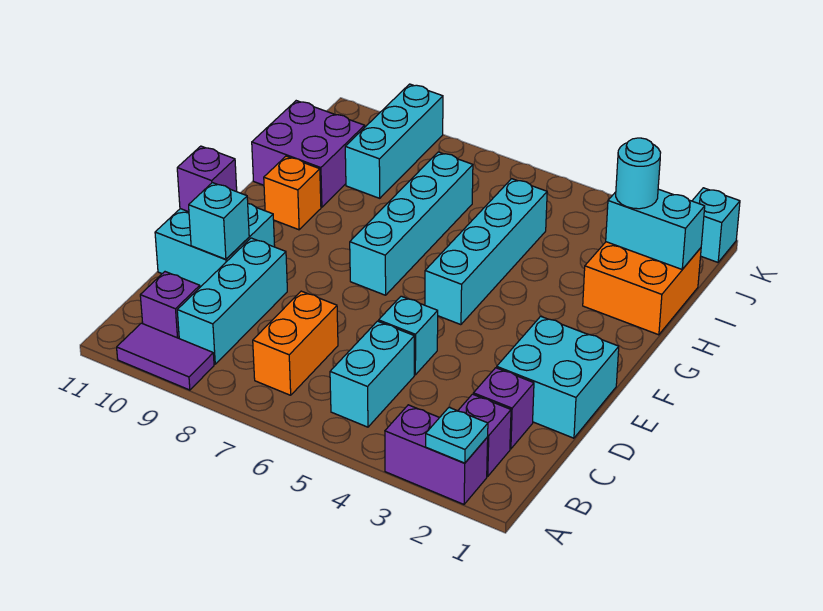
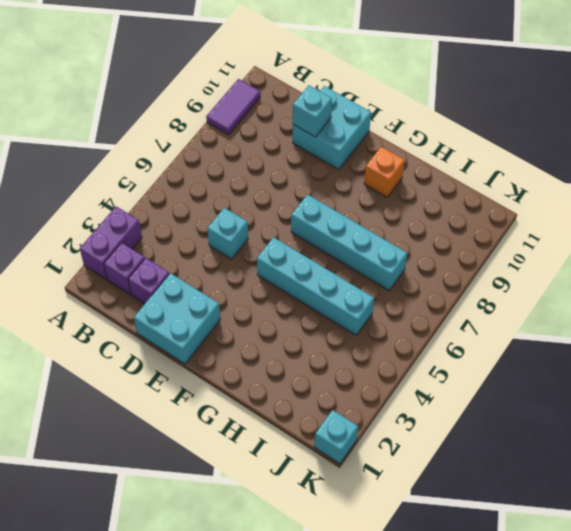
none -> cyan brick B5:C5 level 1
none -> orange brick B7:C7 level 1
none -> cyan brick B9:D9 level 1

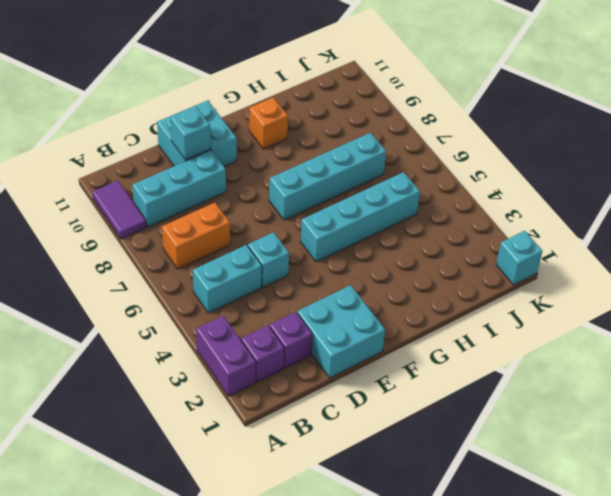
none -> purple brick B10 level 1
none -> orange brick H1:I2 level 1
none -> purple brick H10:I11 level 1

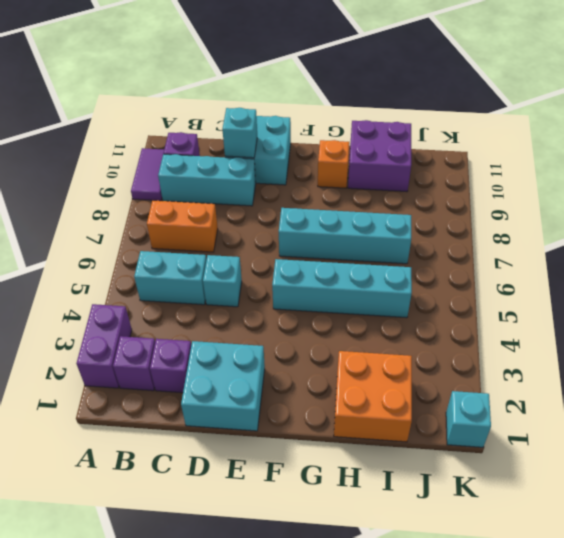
none -> cyan brick I9:K9 level 1
none -> cyan plate A2 level 2
none -> purple brick E11 level 2

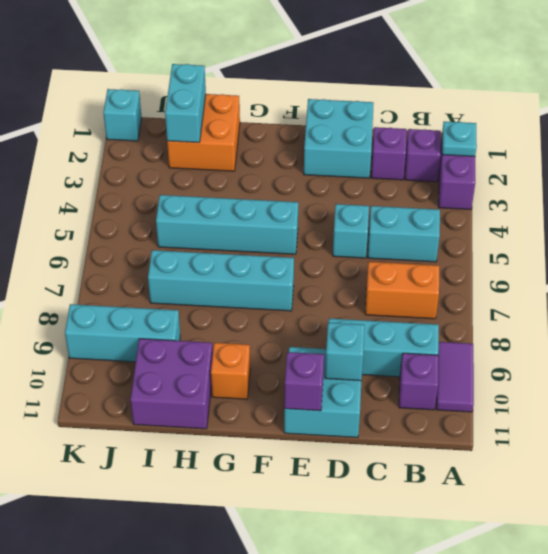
none -> cyan round brick I2 level 3

